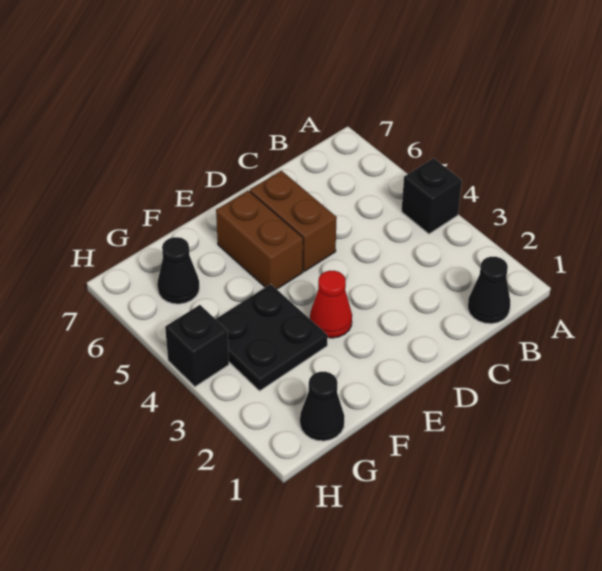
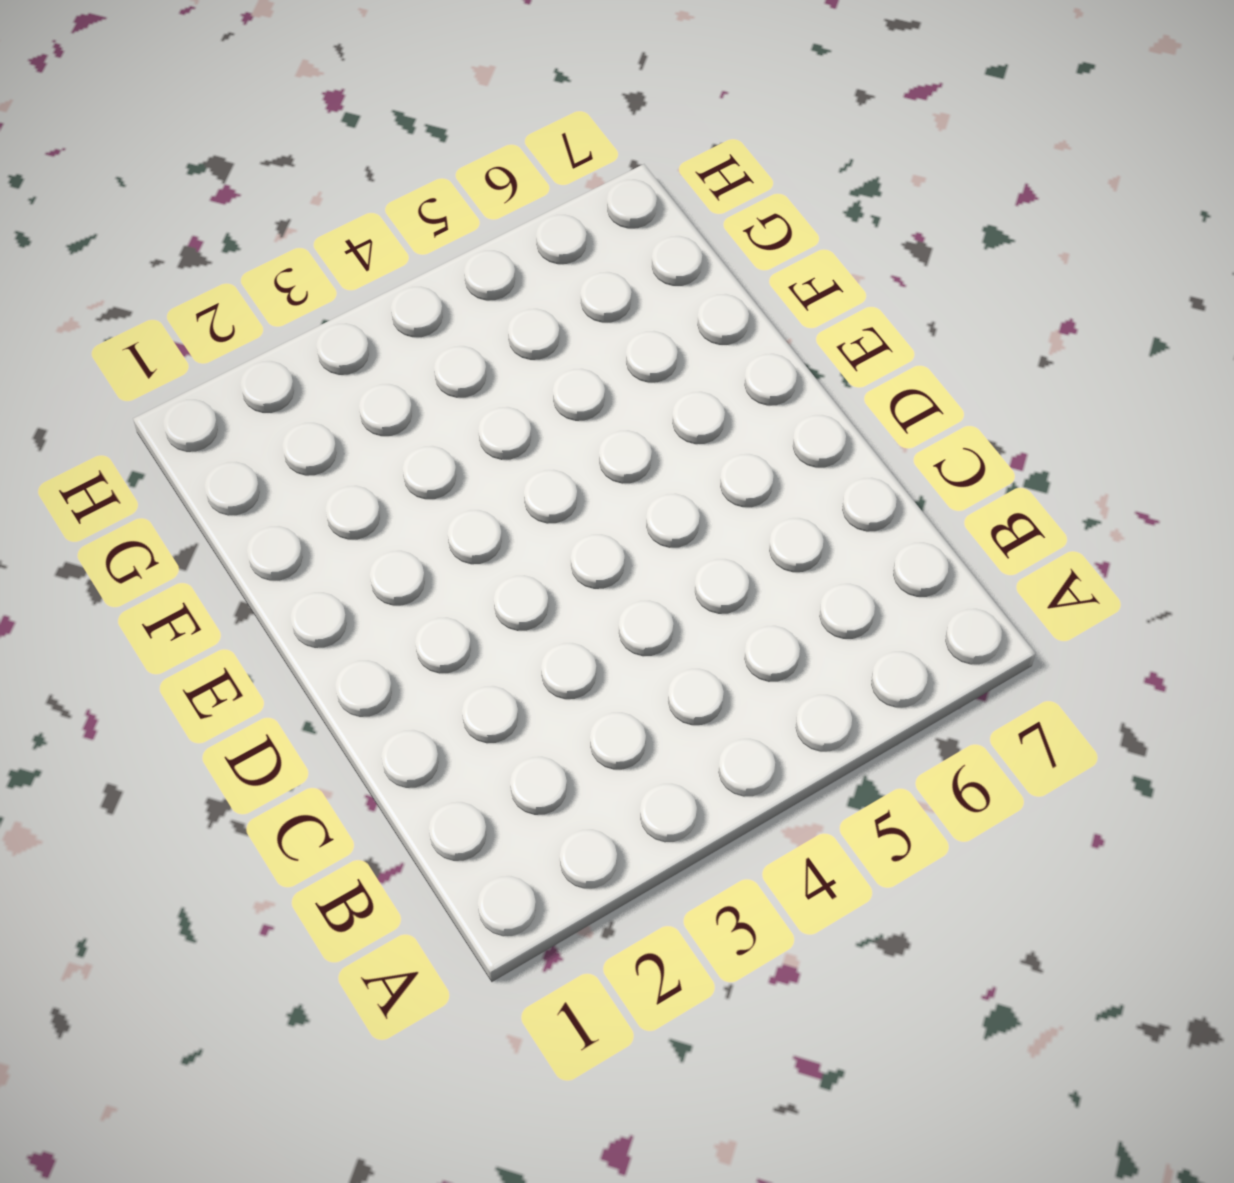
none -> black brick A4 level 1
none -> black cone B1 level 1

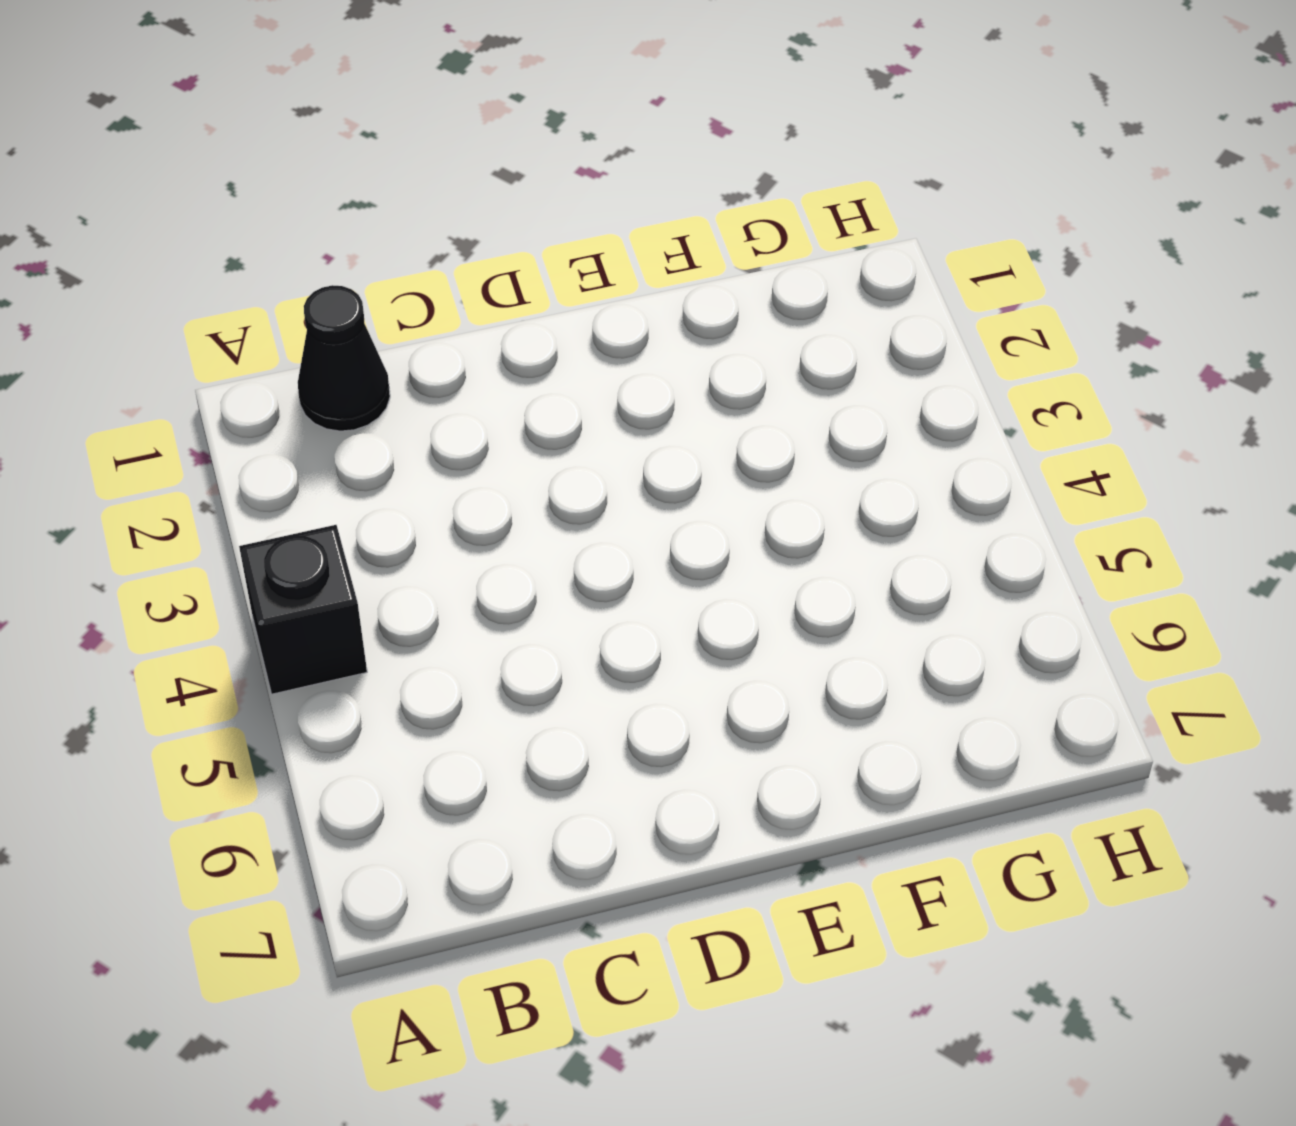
none -> brown brick D5:D6 level 1
none -> red cone E3 level 1

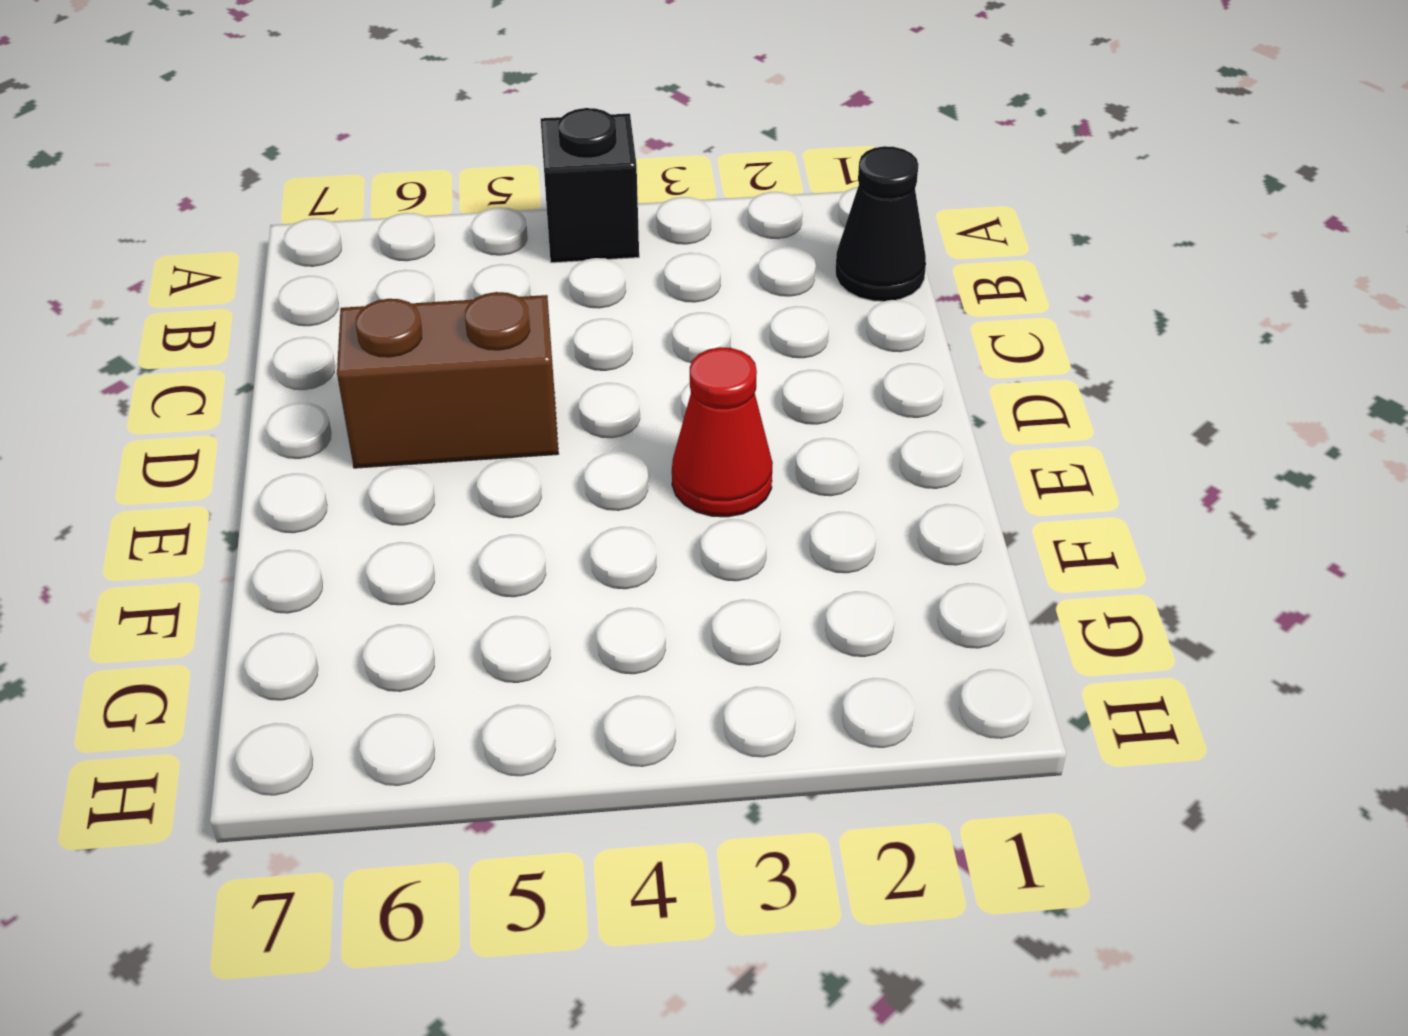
none -> brown brick E5:E6 level 1
none -> black plate F3:G4 level 1

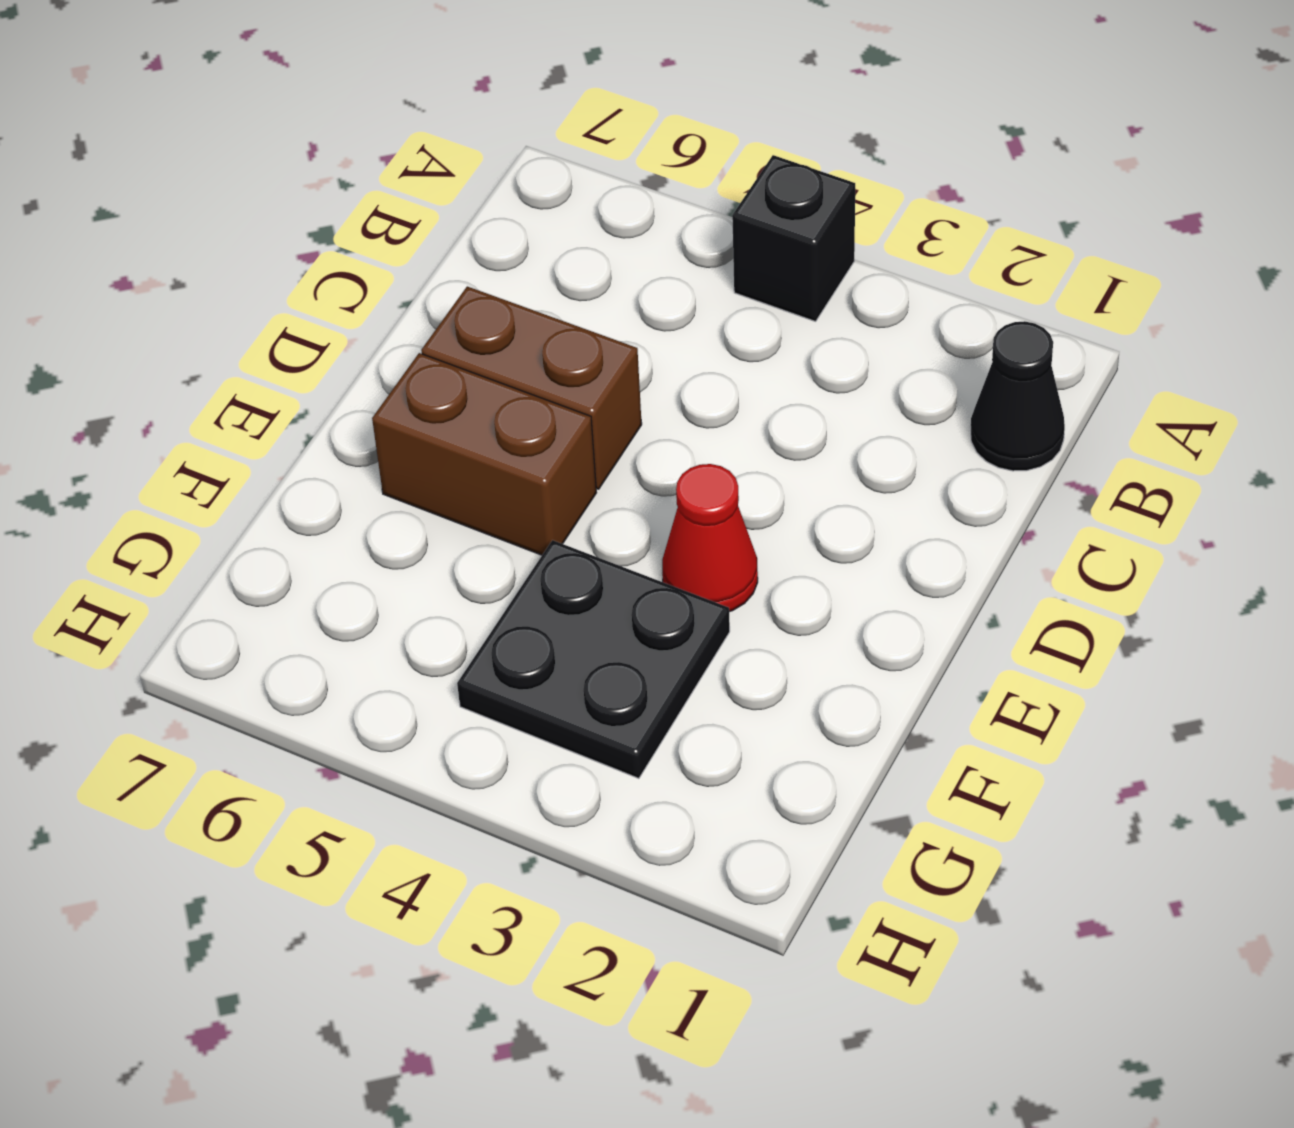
none -> black cone G1 level 1
none -> black cone G6 level 1

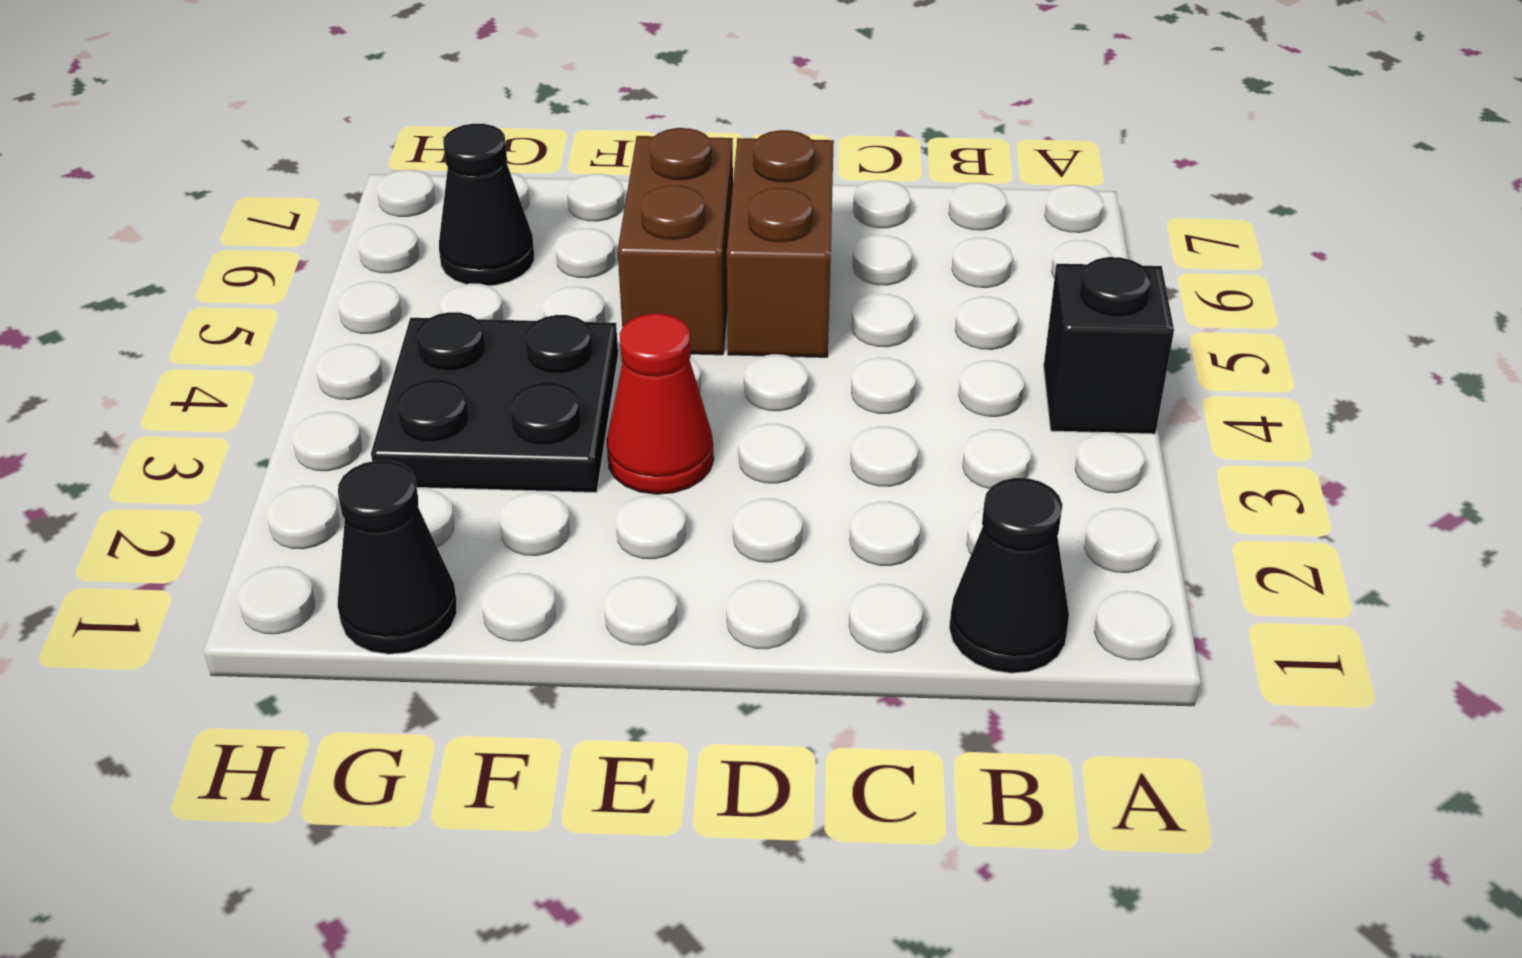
none -> black brick H4 level 1

